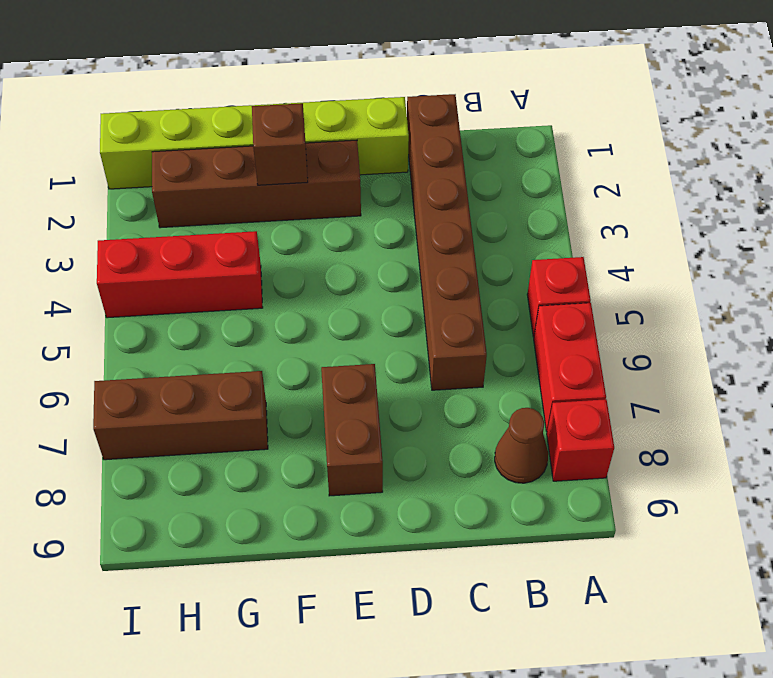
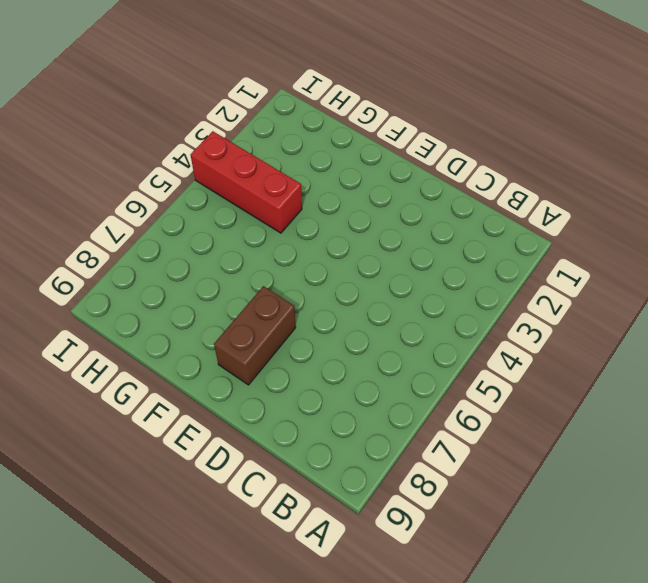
none -> red brick A5 level 1
none -> red brick A6:A7 level 1

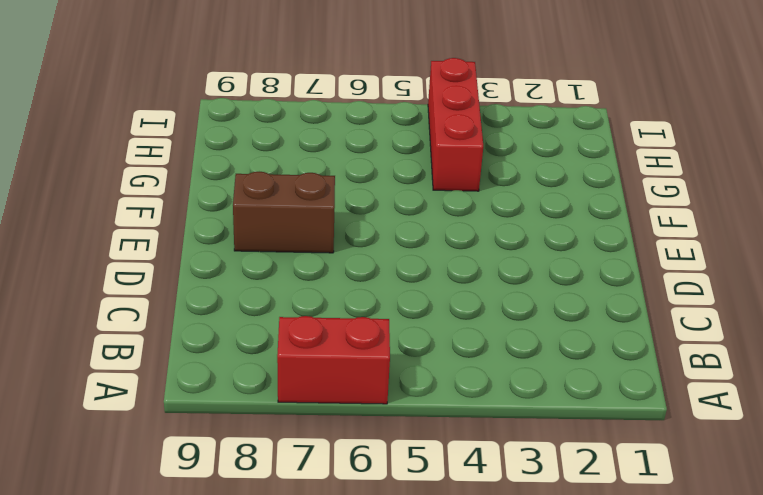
none -> red brick A5 level 1
none -> red brick A8 level 1

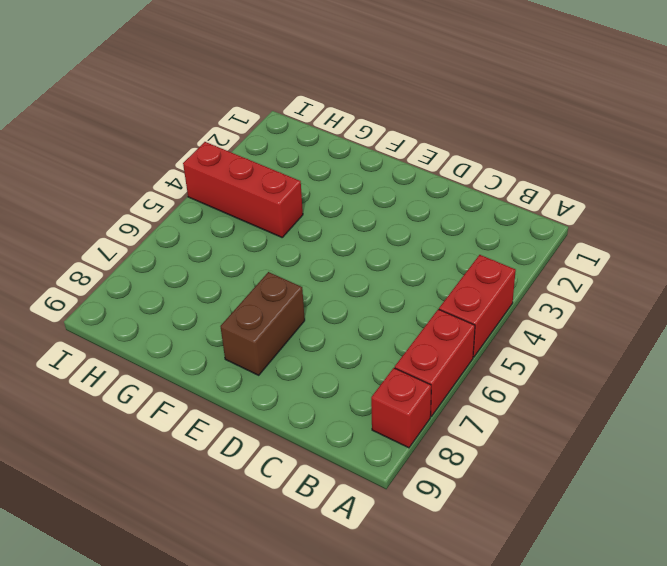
red brick A4:A5 level 1 -> red brick A5 level 1
none -> brown cone B8 level 1
none -> brown brick C1:C6 level 1

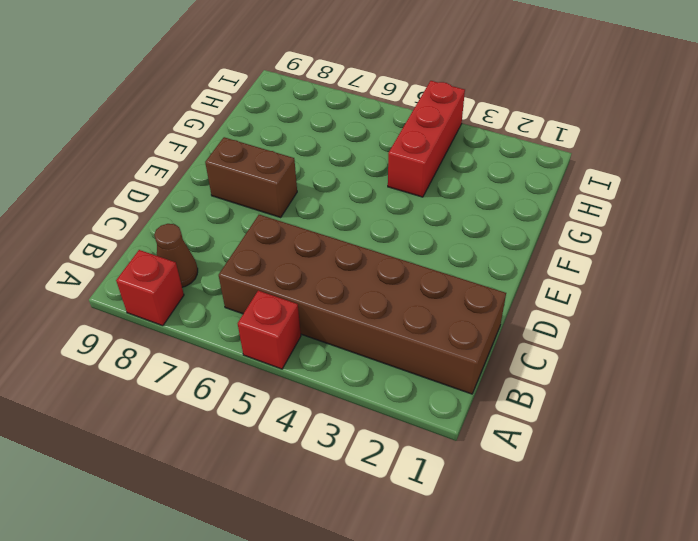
brown brick B1:C6 level 1 -> brown brick C1:C6 level 1
none -> red brick A6:A7 level 1
none -> lime brick D1:I1 level 1

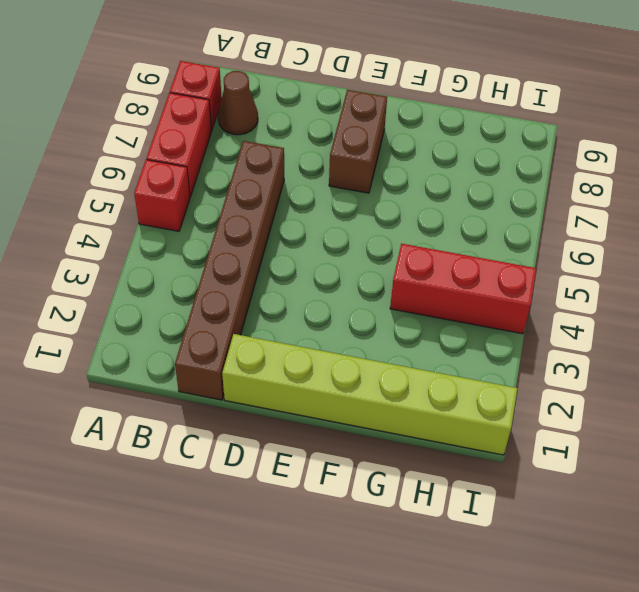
none -> brown brick E2:H2 level 1
none -> brown brick G7:I7 level 1

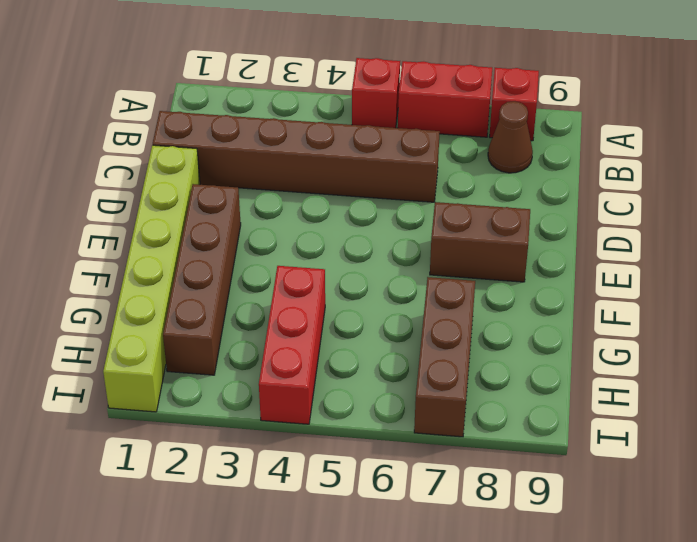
none -> brown brick F2 level 2

